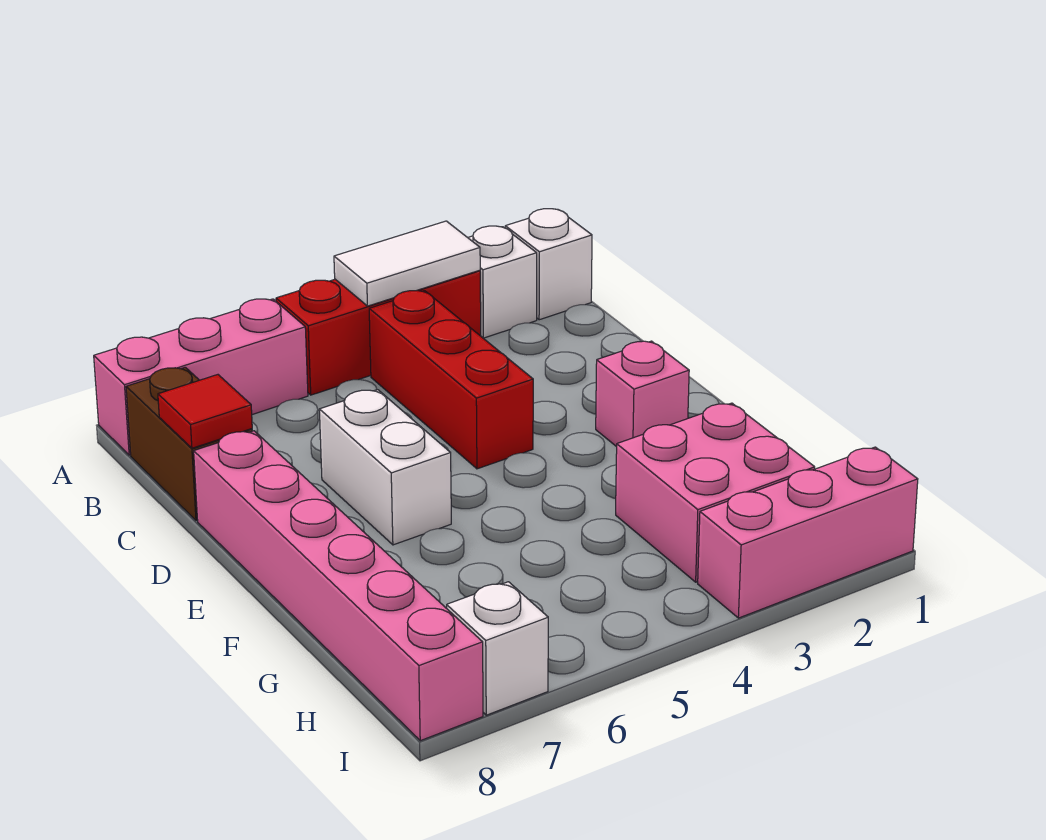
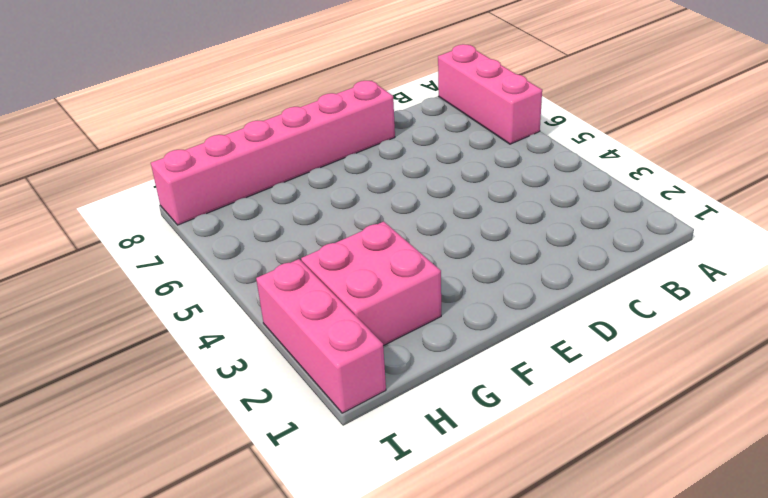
none -> white brick A1 level 1
none -> white brick A2 level 1
none -> red brick A3:A5 level 1

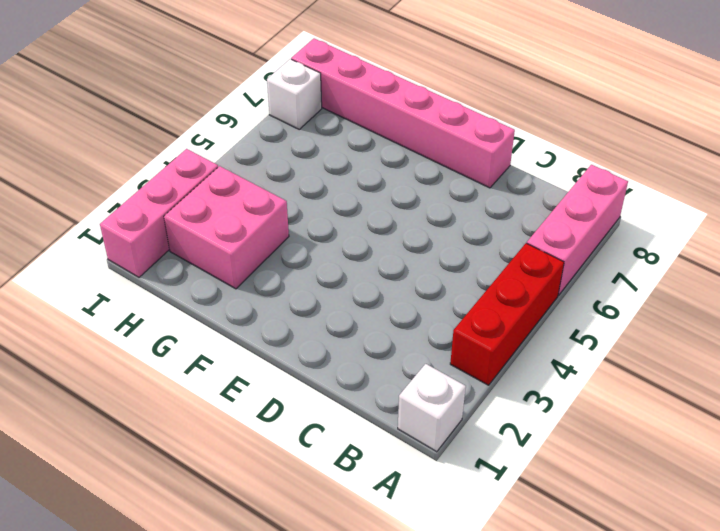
none -> white brick A2 level 1
none -> red brick B4:D4 level 1
none -> brown brick B8:C8 level 1

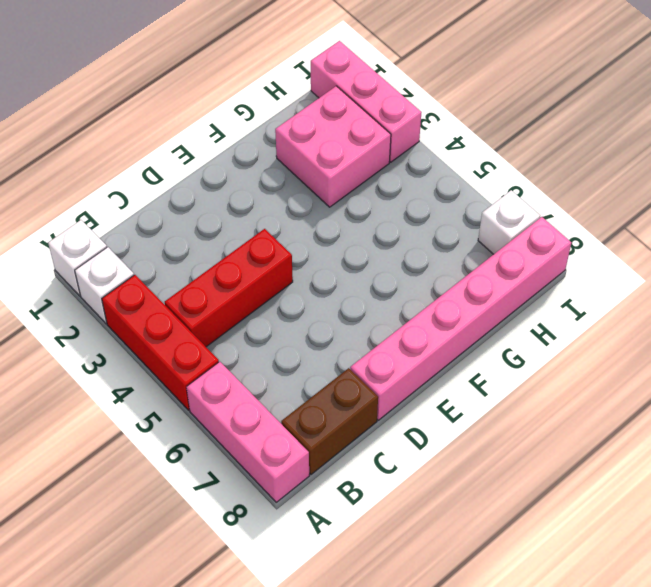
none -> white brick D6:E6 level 1
none -> pink brick E2 level 1
none -> white tile A3:A4 level 2

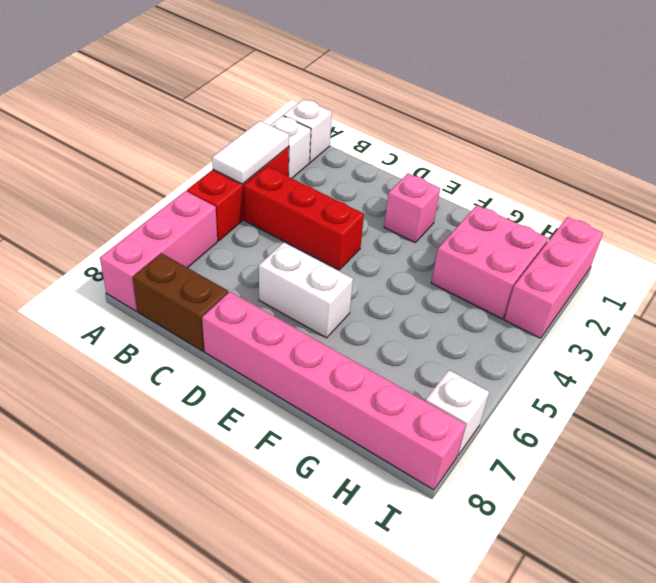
none -> red tile C8 level 2

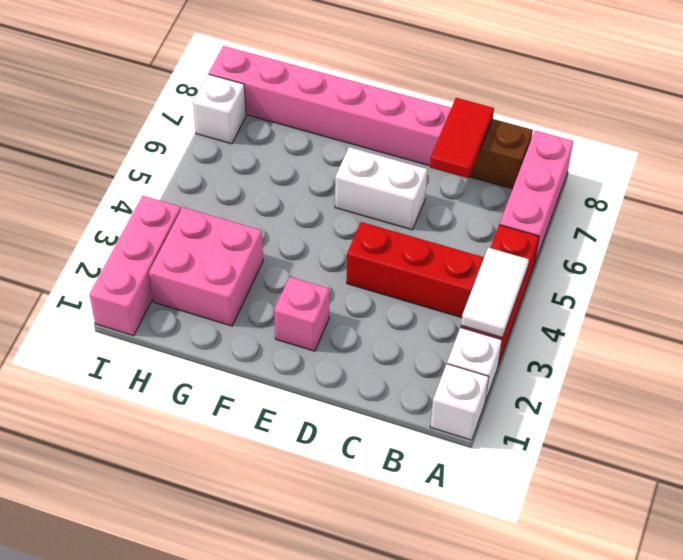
red tile C7:C8 level 2 -> red tile C8 level 2

